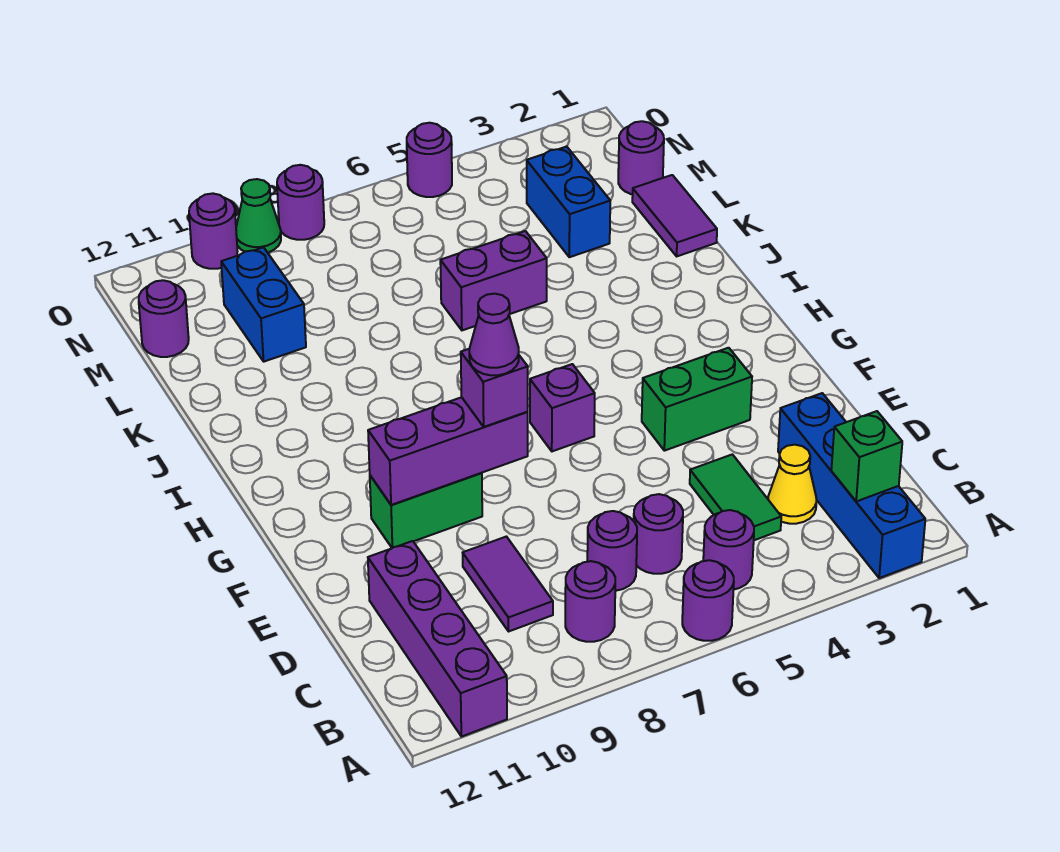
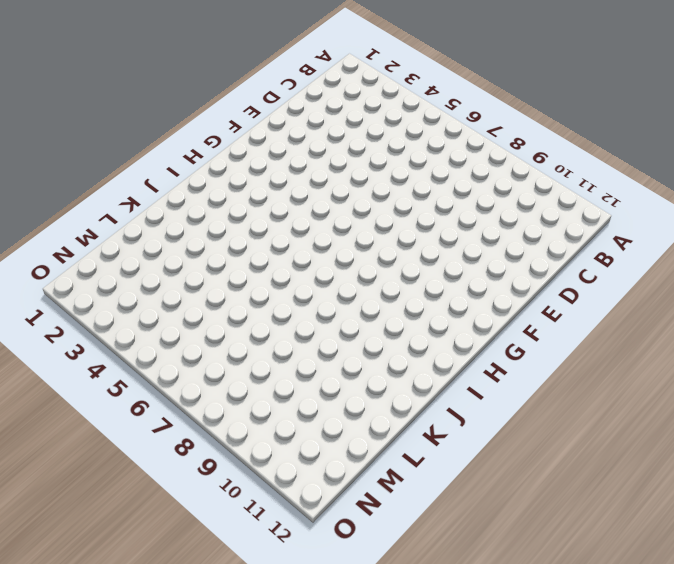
none -> blue brick A2:D2 level 1
none -> purple round brick A6 level 1
none -> purple brick A11:D11 level 1

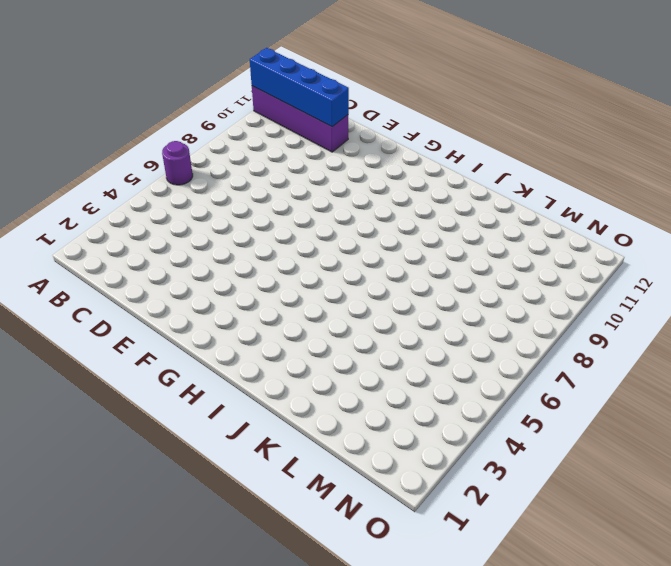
blue brick A11:D11 level 2 -> blue brick A2:D2 level 1
none -> purple round brick B5 level 1
none -> purple round brick B8 level 1
none -> yellow cone C3 level 1

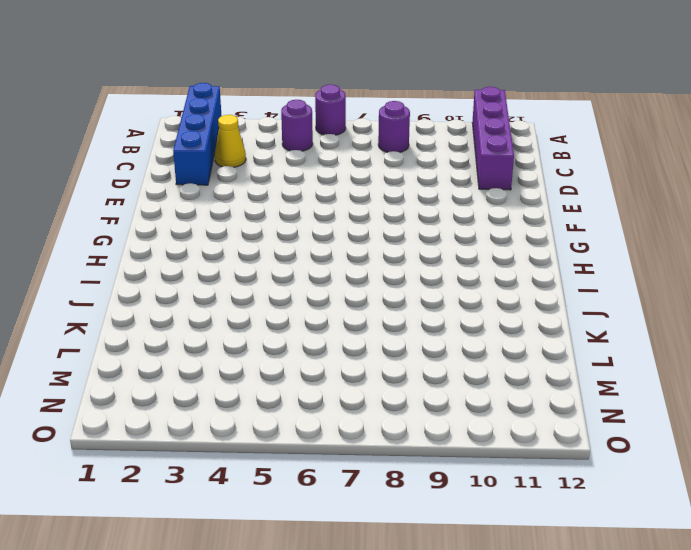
none -> green tile C4:D4 level 1
none -> purple round brick C6 level 1
none -> purple round brick C7 level 1

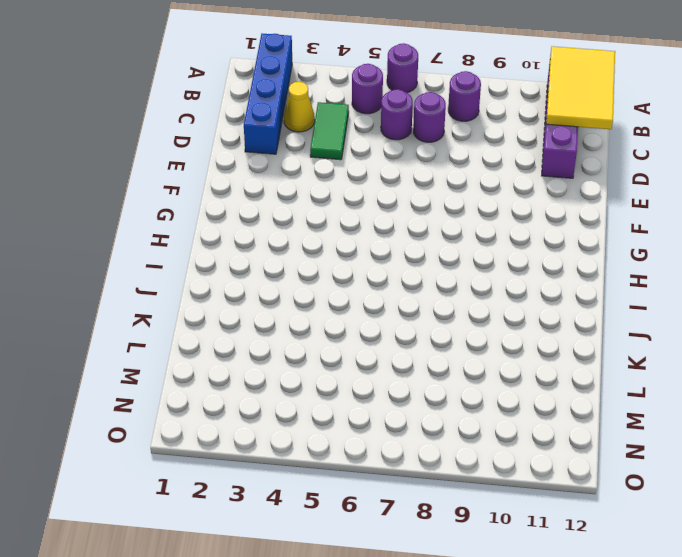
yellow tile A11:C12 level 2 -> none
none -> purple tile C9:D9 level 1
none -> green brick F3:F4 level 1
none -> green brick F9:F10 level 1

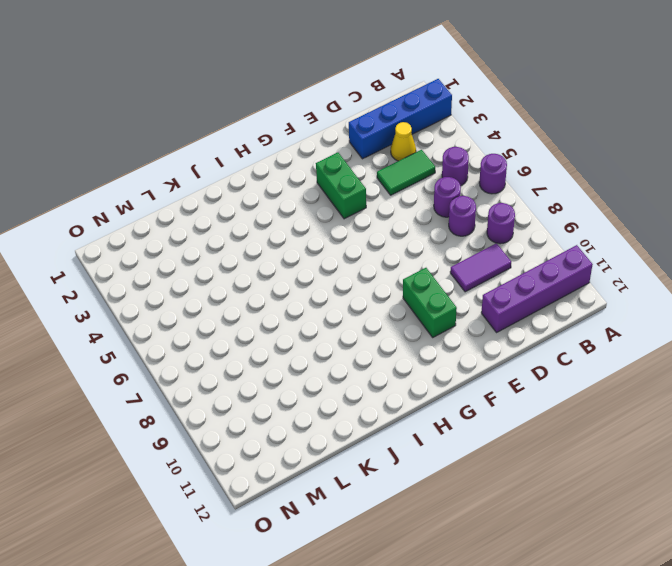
none -> purple brick G6 level 1
none -> purple tile K1:L1 level 1
none -> purple brick K5:K6 level 1

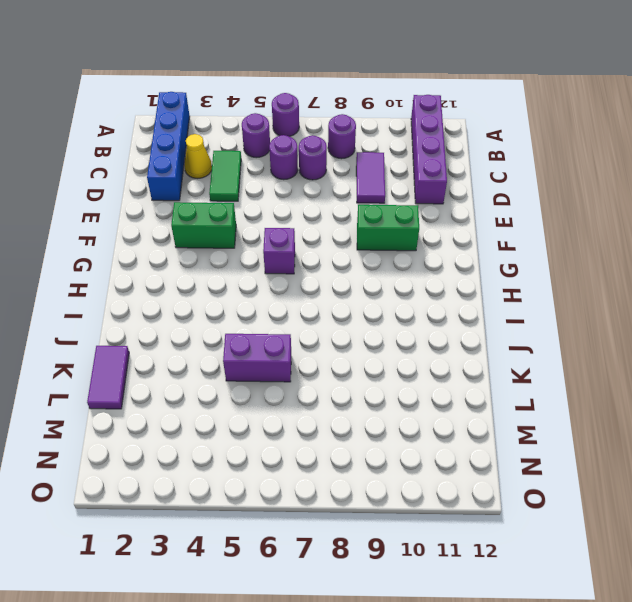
none -> blue brick L3:M3 level 1
none -> blue brick L10:M10 level 1
none -> purple round brick M1 level 1

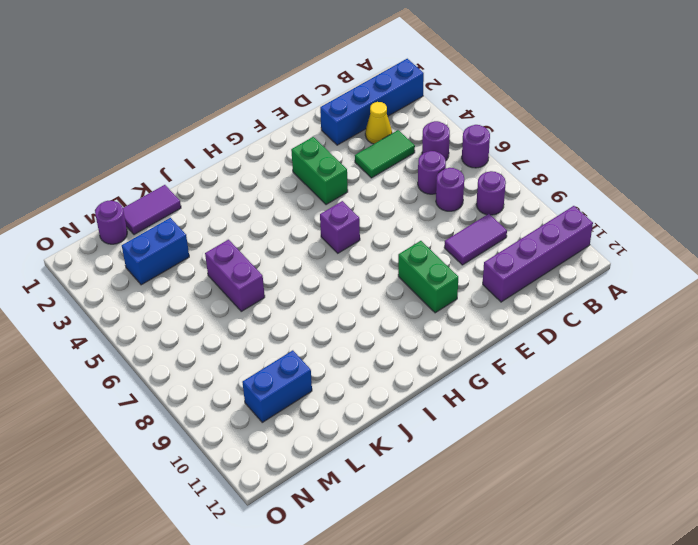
none -> purple round brick M12 level 1
none -> purple round brick O5 level 1
none -> purple round brick O8 level 1

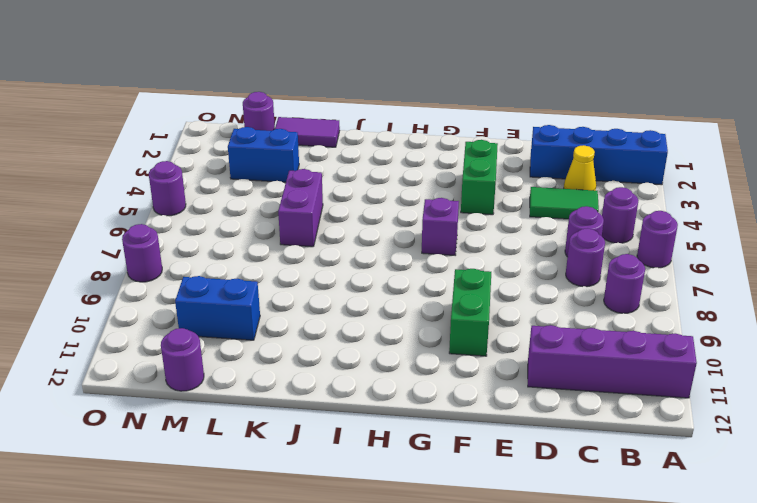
none -> purple tile C9:D9 level 1
none -> green cone O9 level 1
none -> purple round brick O10 level 1

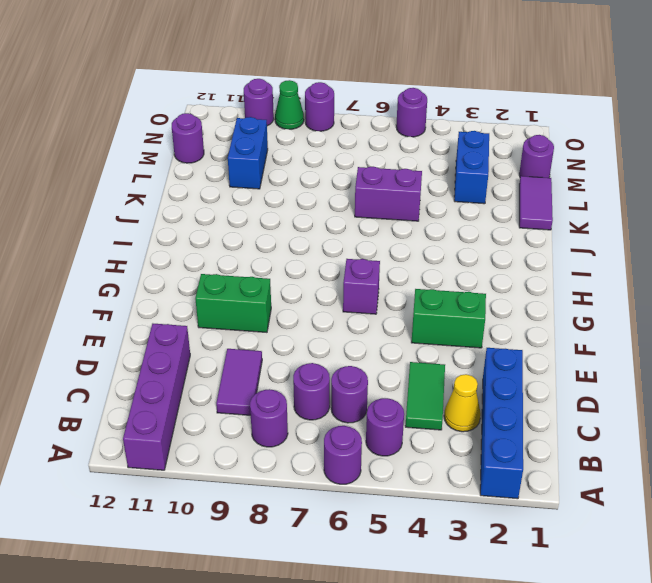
none -> green brick B2 level 2
none -> purple brick F8:F10 level 2
none -> purple brick F8 level 3

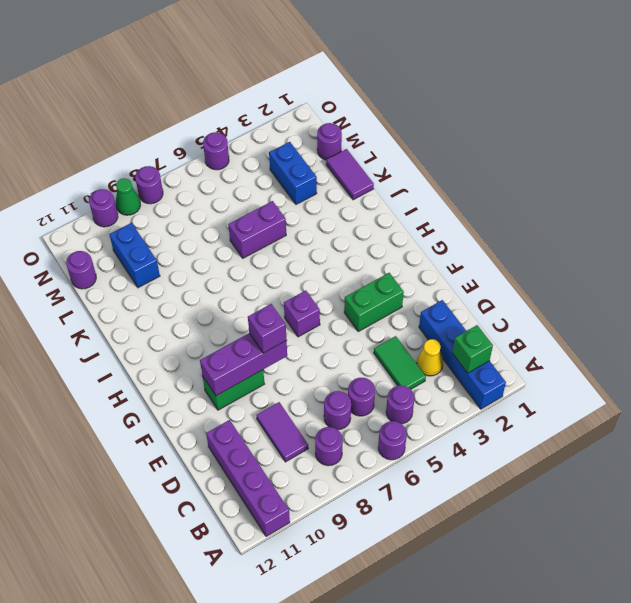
none -> purple cone F8 level 4

